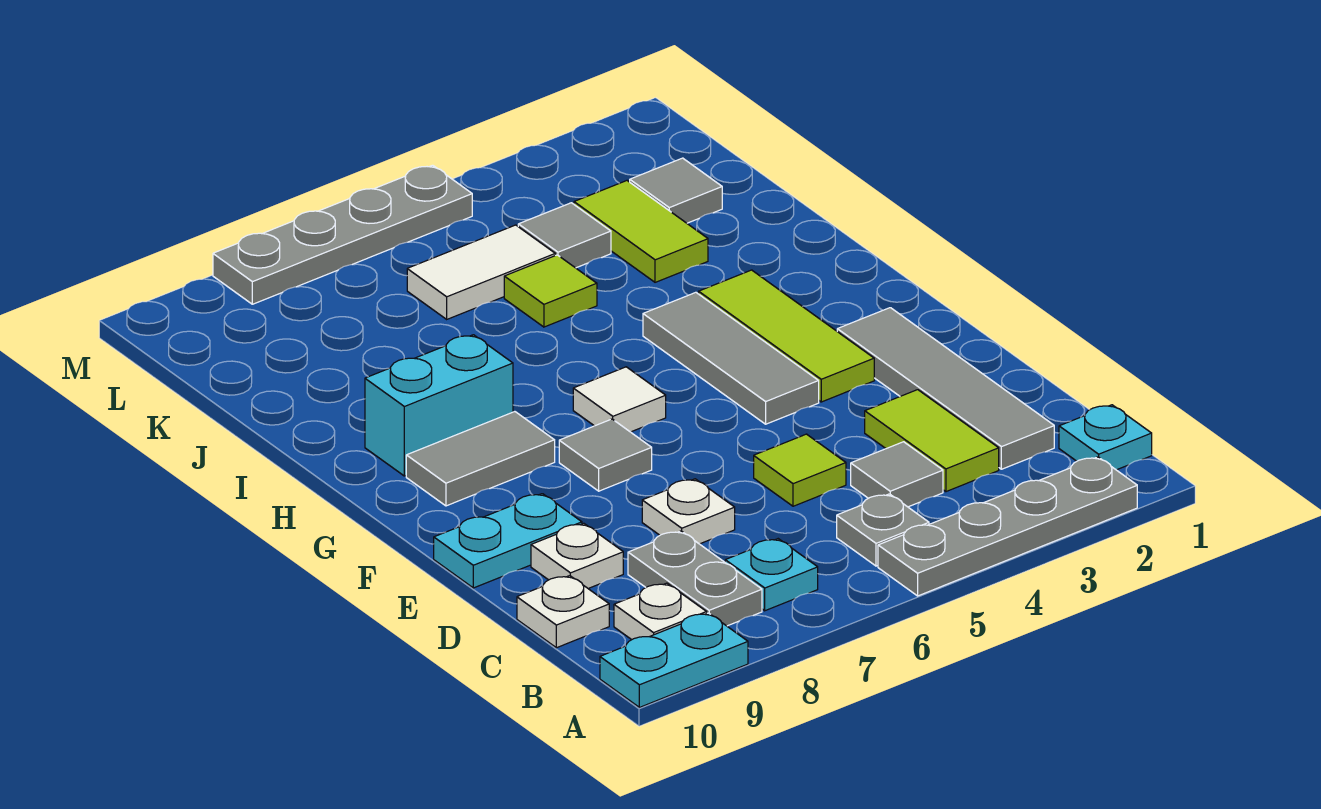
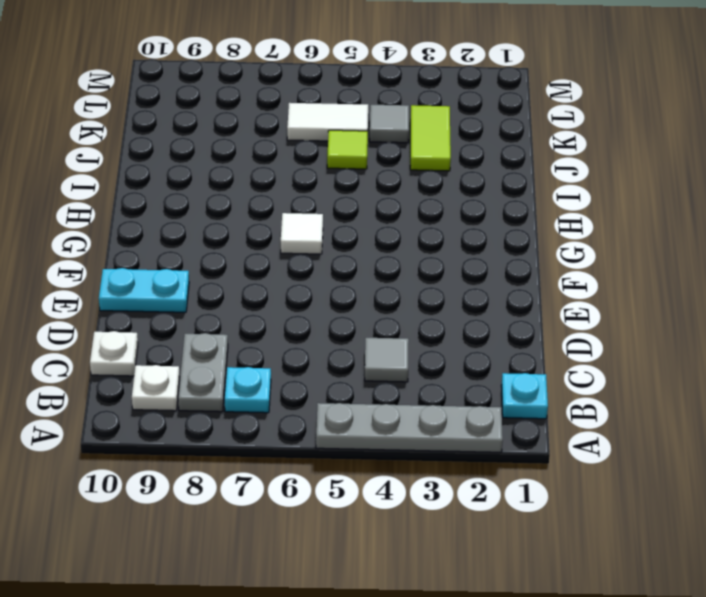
none -> cyan plate A9:A10 level 1
none -> grey plate B5 level 1
none -> grey tile C2:F2 level 1

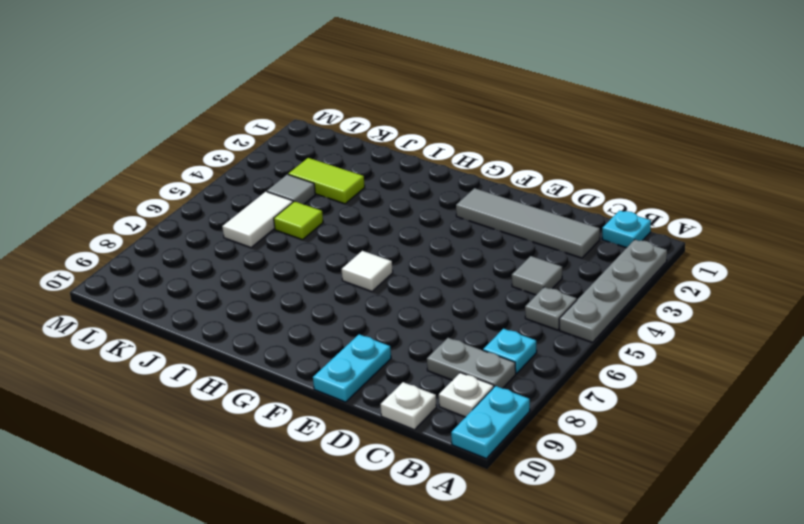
none -> lime tile C3:D3 level 1
none -> lime tile D5 level 1
none -> white plate D7 level 1

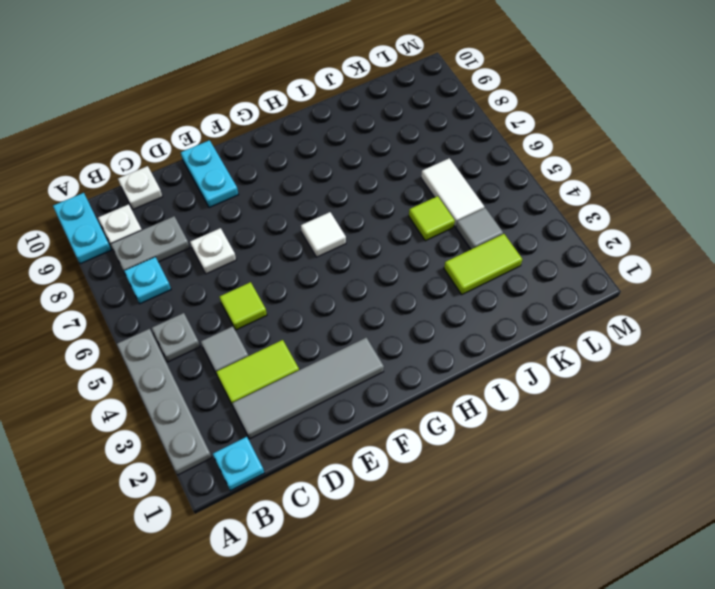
none -> white plate D9 level 1
none -> lime tile F3:H3 level 1
none -> grey tile F4:H4 level 1

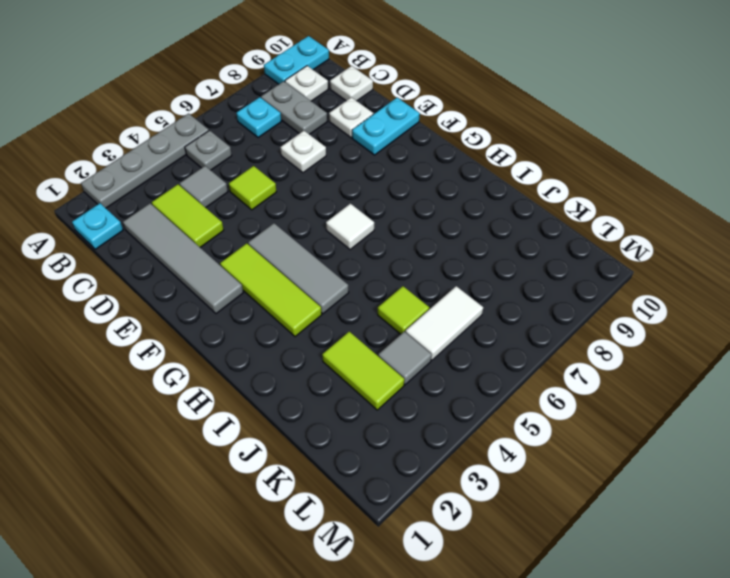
none -> grey tile F7 level 1
none -> grey tile G8:G9 level 1
none -> cyan brick H8:H9 level 1

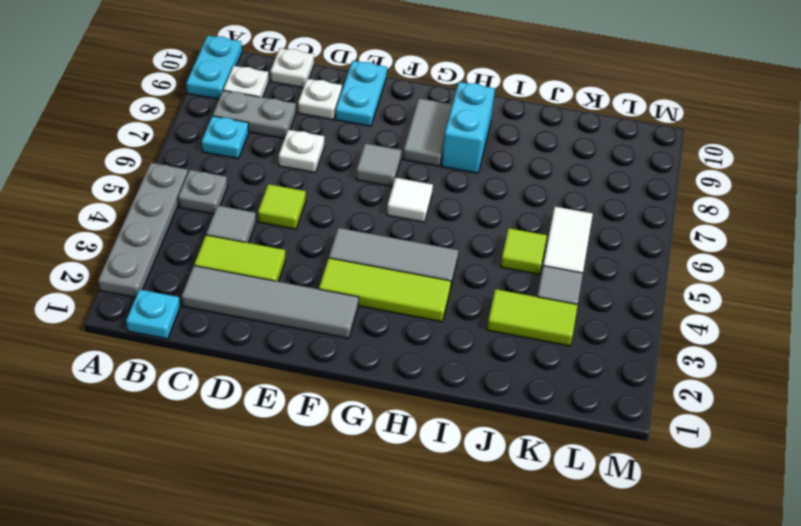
none -> grey tile K2 level 1
none -> grey plate M5:M8 level 1

